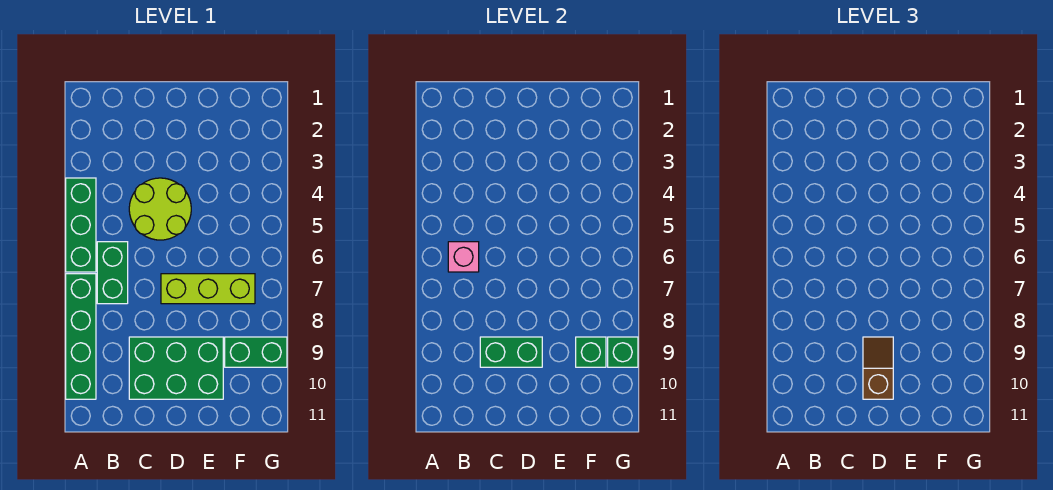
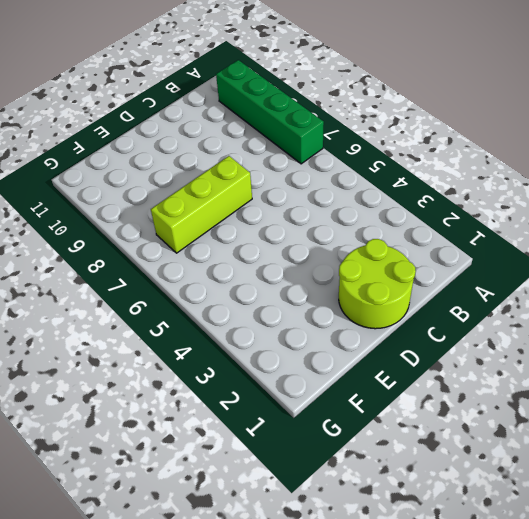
lime round brick C1:D2 level 1 -> lime round brick C4:D5 level 1
none -> green brick A4:A6 level 1
none -> green brick B6:B7 level 1
none -> green brick C9:E10 level 1

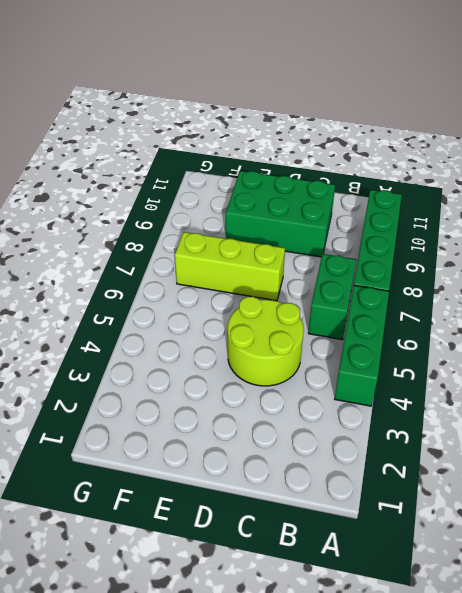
none -> green brick F9:G9 level 1
none -> pink brick B6 level 2
none -> green brick C9:D9 level 2

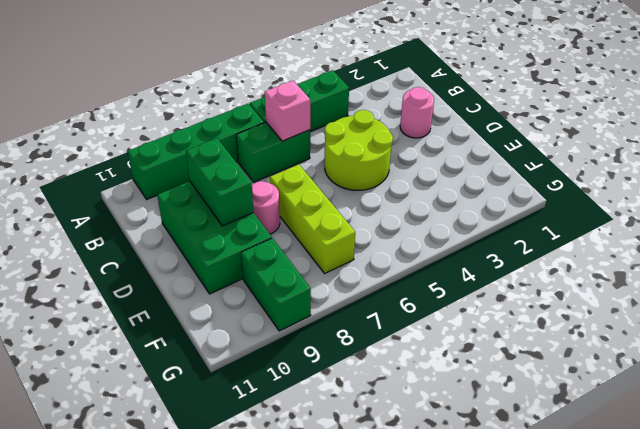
pink round brick C2 level 1 -> none
pink round brick D8 level 1 -> none
none -> green brick F9 level 2
none -> green brick G9 level 2
none -> brown slope D9:D10 level 3 top 10

